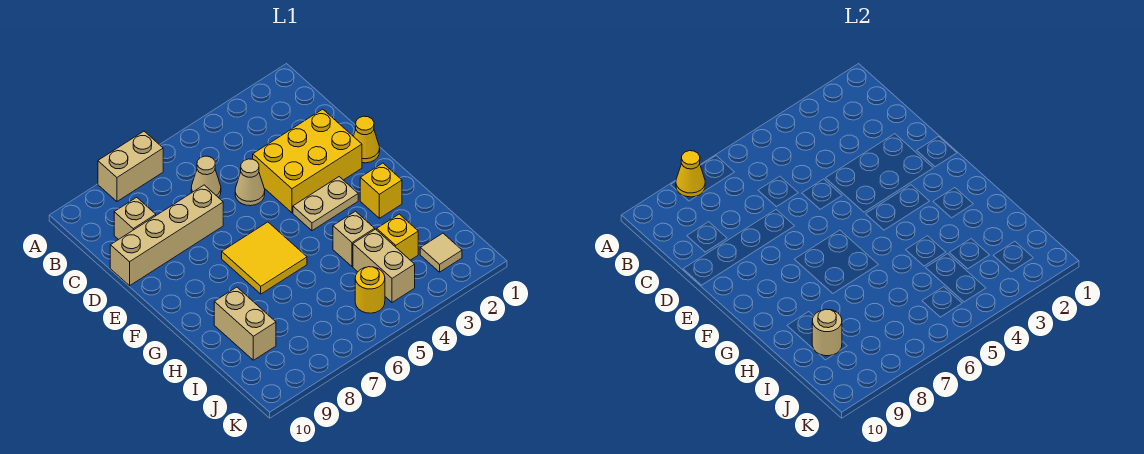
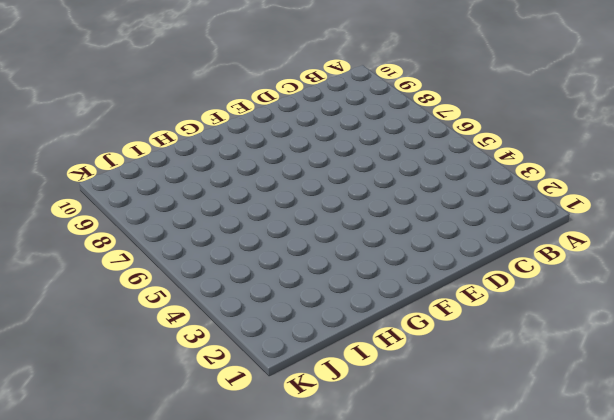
none -> tan brick A7:A8 level 1
none -> tan cone C6 level 1
none -> tan brick C9 level 1

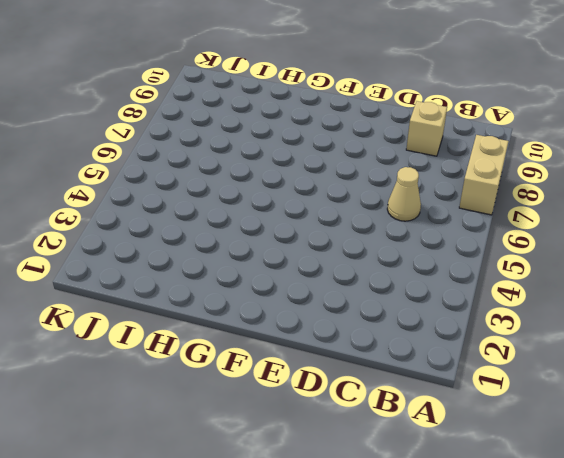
none -> yellow brick D2:E4 level 1
none -> tan cone D5 level 1
none -> tan brick D7:D10 level 1

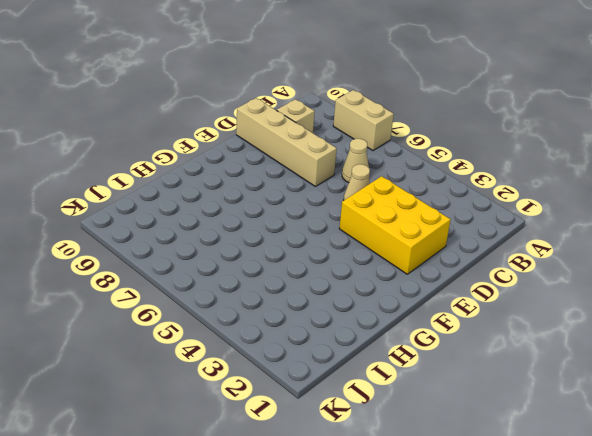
none -> yellow cone E1 level 1
none -> tan plate F3:F4 level 1
none -> yellow tile F6:G7 level 1

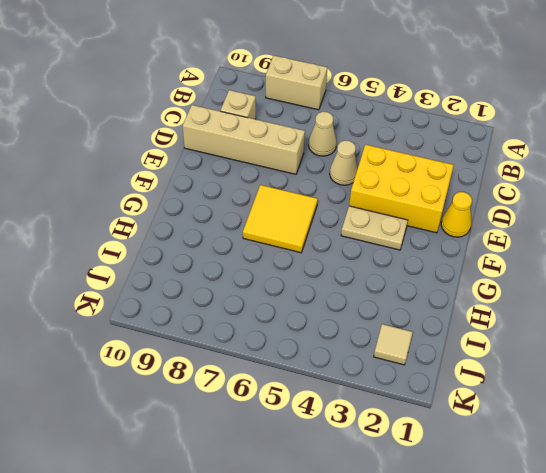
none -> yellow brick G2 level 1
none -> tan brick H4 level 1
none -> tan brick H9:I9 level 1

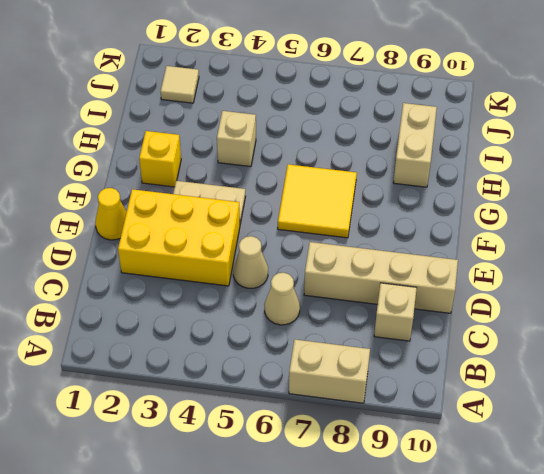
none -> yellow brick I3 level 1
none -> tan brick I4:J4 level 1
none -> yellow round brick J5 level 1

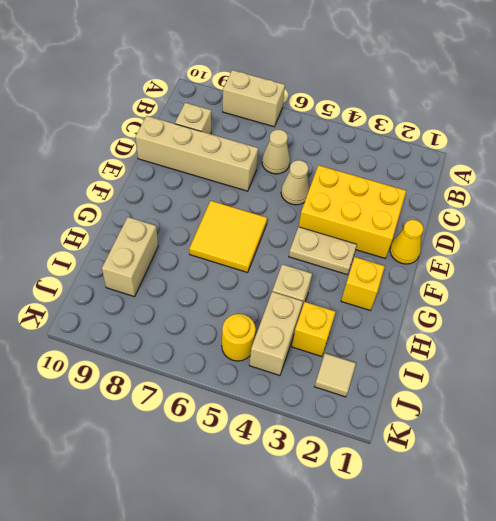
none -> yellow cone A8 level 2
none -> tan round brick I9 level 2

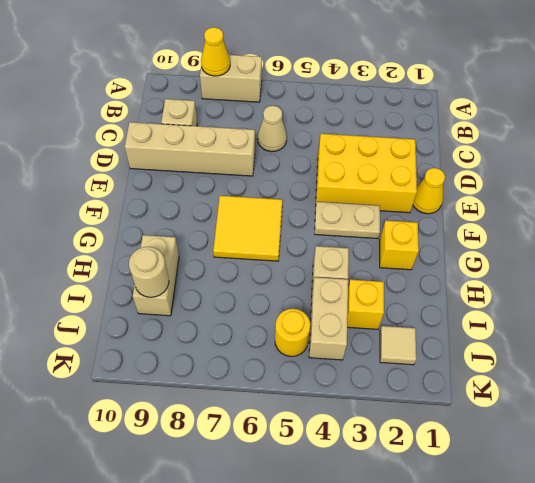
none -> tan cone D5 level 1

